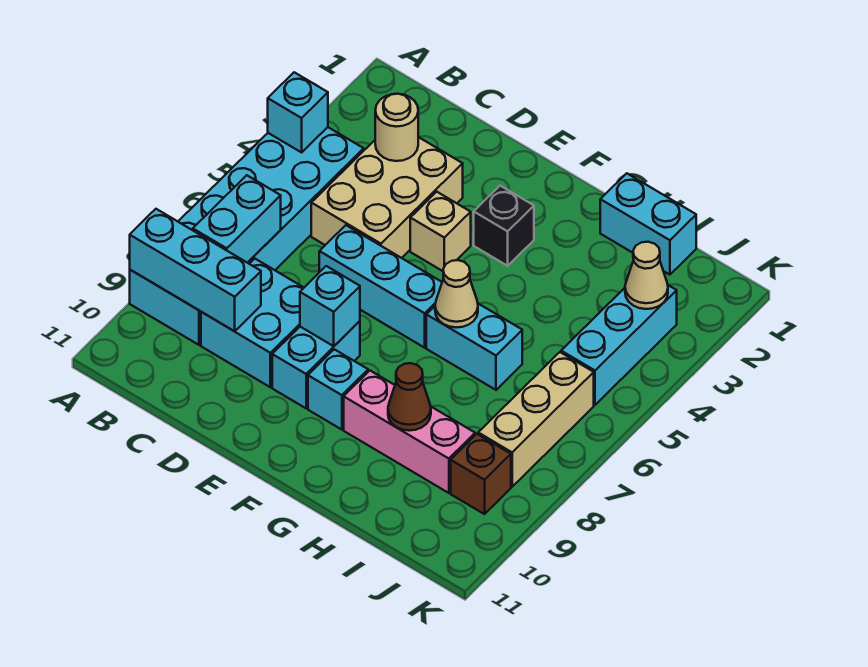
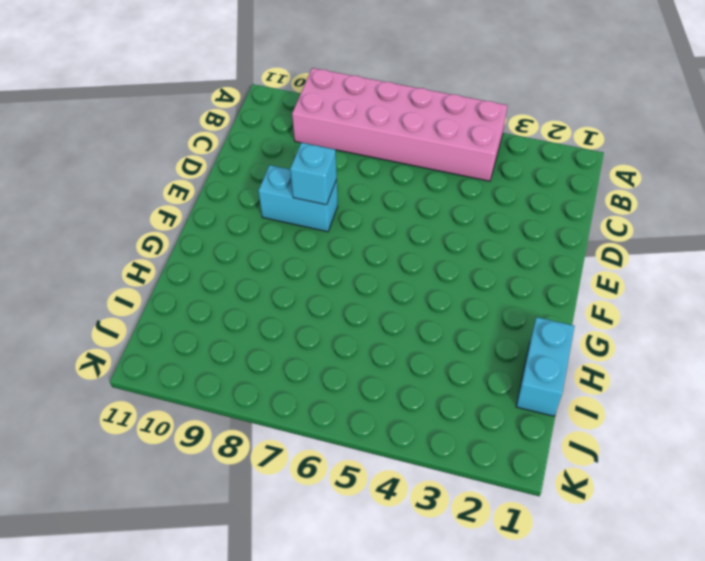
pink brick A4:B9 level 1 -> cyan brick A4:B9 level 1
none -> tan brick C3:D5 level 1
none -> cyan brick C8:D9 level 1
none -> cyan brick D6:F6 level 1

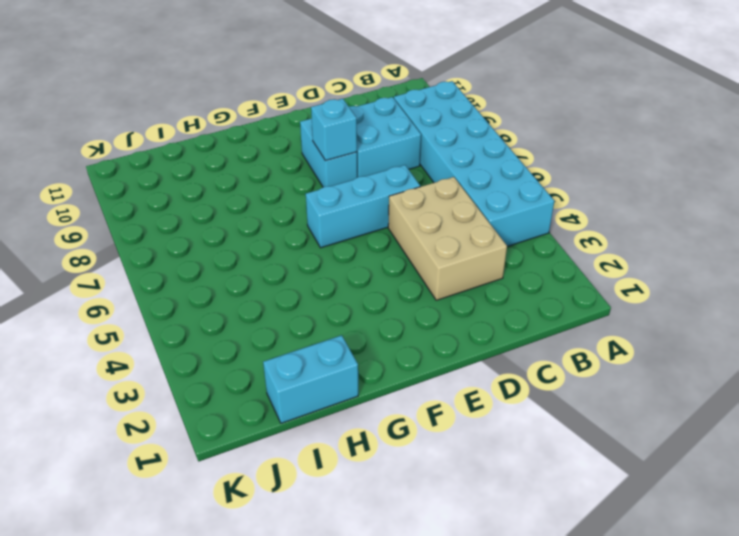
none -> tan brick E4 level 1
none -> black brick F3 level 1
none -> cyan brick F9 level 1

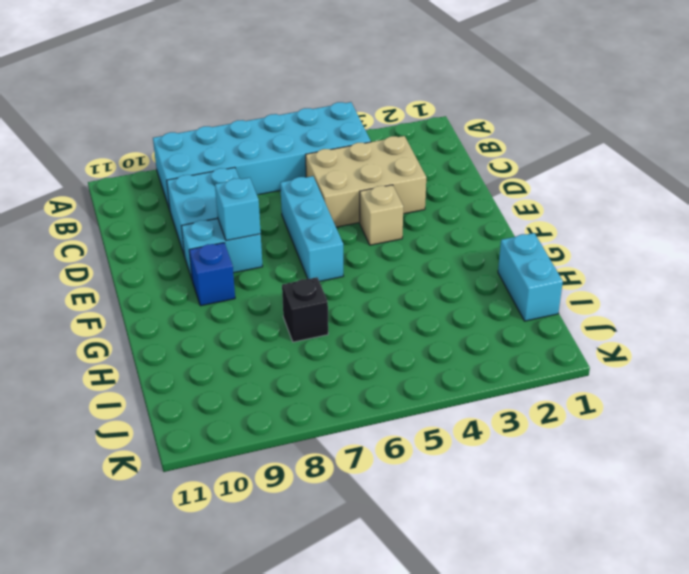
blue brick F9 level 1 -> cyan brick F9 level 1
black brick H7 level 1 -> black brick F3 level 1
none -> cyan brick G6:H6 level 1
none -> pink brick G9:I9 level 1
none -> cyan brick J3:J5 level 1

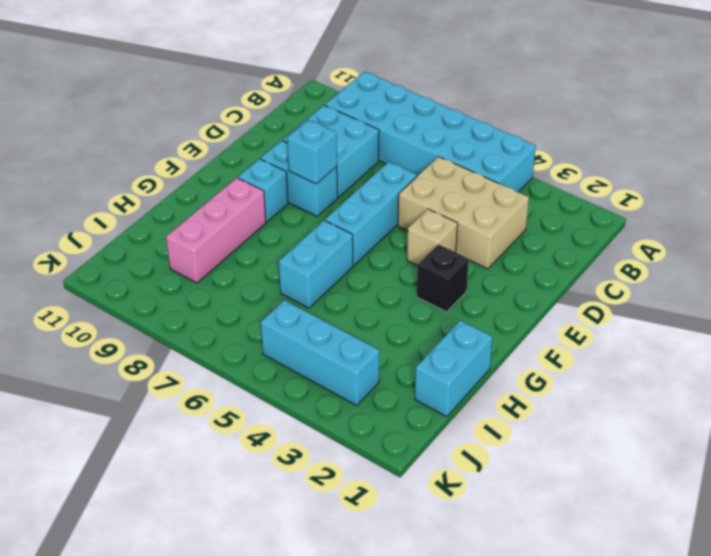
none -> tan brick J6:J8 level 1
none -> brown brick J9 level 1
none -> cyan brick A4 level 2

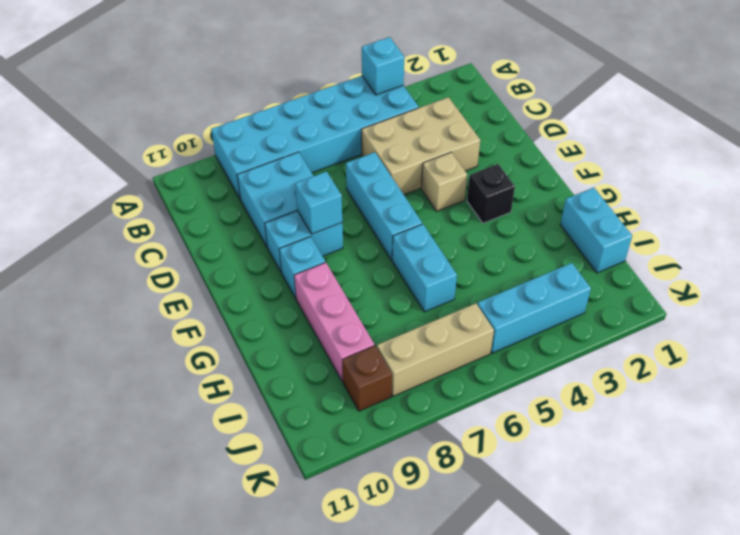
none -> cyan brick A9:C9 level 2
none -> cyan brick B7:B8 level 2
none -> tan round brick C3 level 2

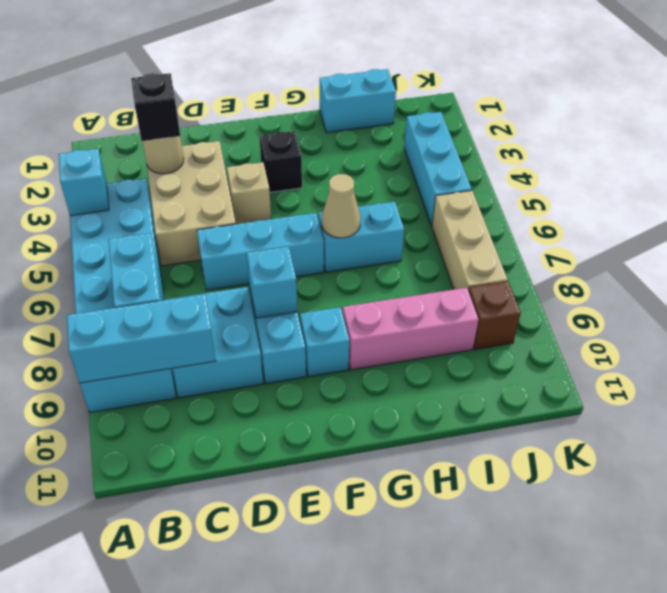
black brick C3 level 3 -> none
none -> brown cone H9 level 2
none -> tan cone J3 level 2

